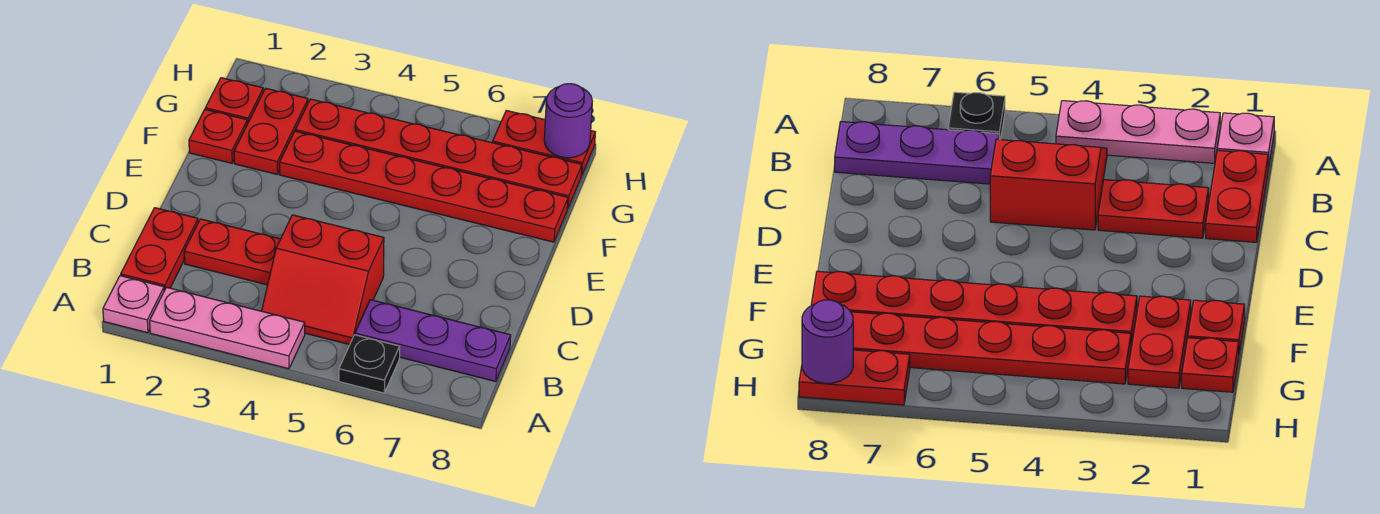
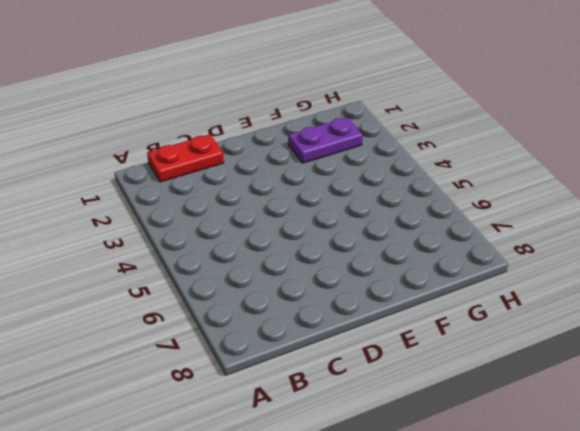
purple plate F2:G2 level 1 -> red plate F2:G2 level 1
none -> pink plate A1 level 1
none -> pink plate A2:A4 level 1
none -> black plate A6 level 1

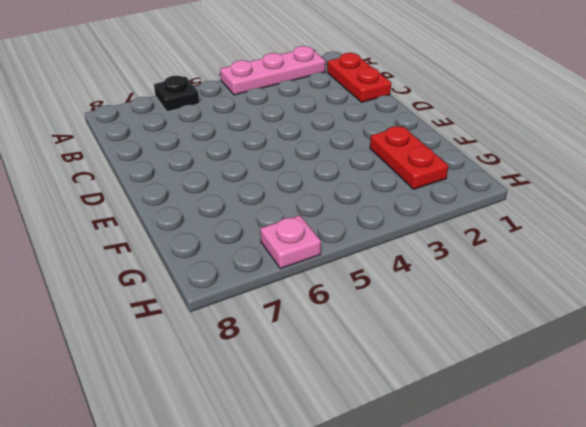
pink plate H6 level 1 -> pink plate A1 level 1
none -> red slope B4:C5 level 1 top C
none -> purple plate B6:B8 level 1
none -> red plate C2:C3 level 1

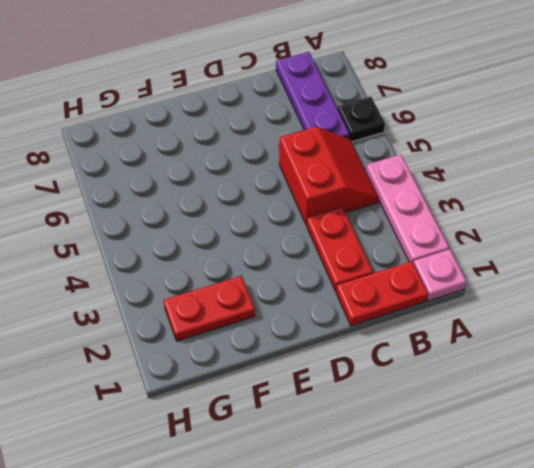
none -> red plate F1 level 1
none -> red plate F3:F8 level 1
none -> red plate G1 level 1

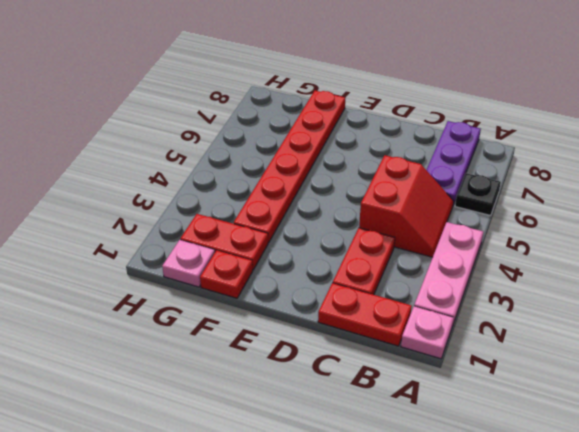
pink plate G1 level 1 -> red plate G1 level 1
none -> red plate G3:G8 level 1
none -> red plate H7:H8 level 1
none -> purple round brick H8 level 2

